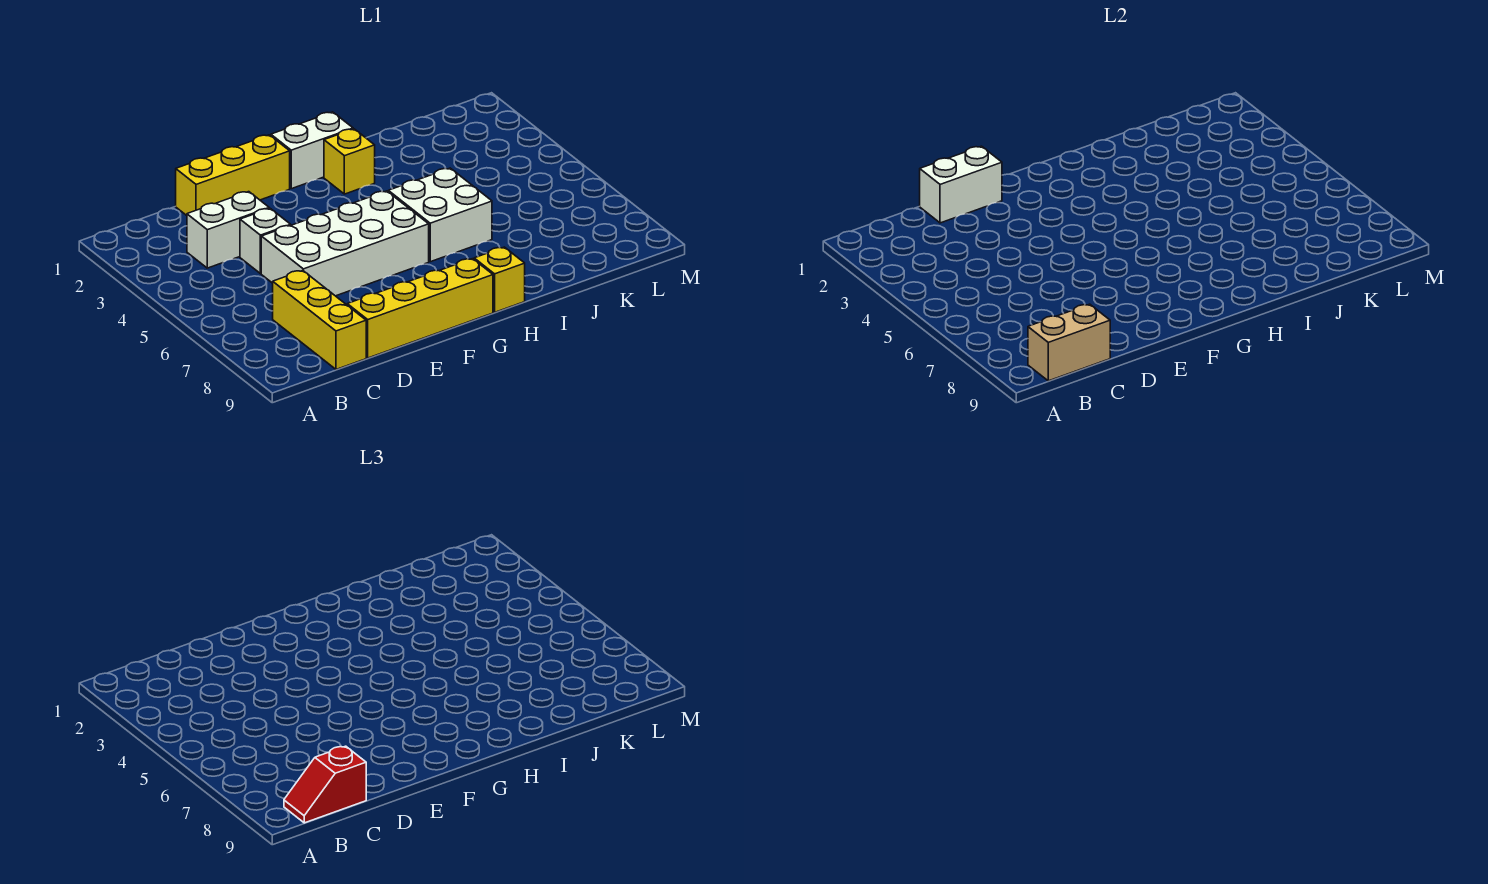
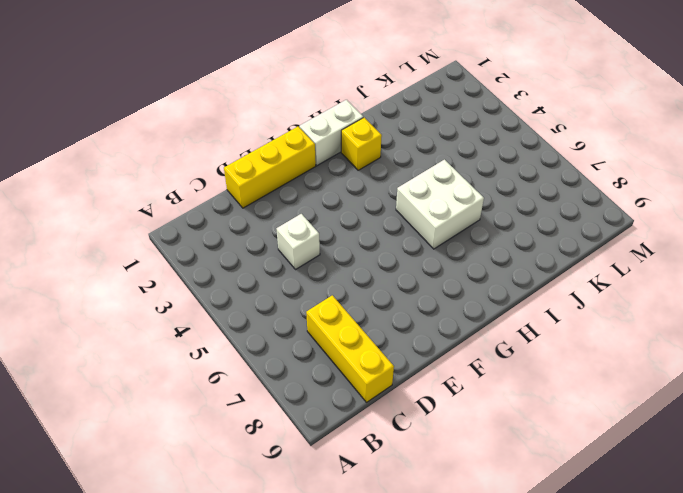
none -> white brick C3:D3 level 1
none -> white brick D5:G6 level 1
none -> yellow brick D9:G9 level 1

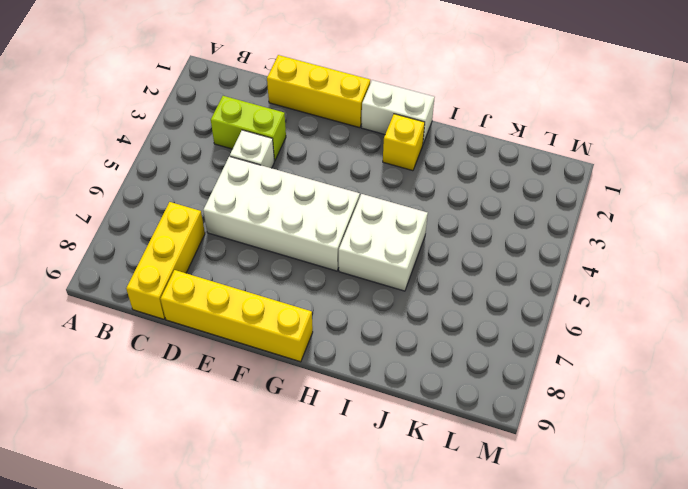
lime brick C3:D3 level 1 -> white brick C3:D3 level 1
none -> yellow brick H9 level 1
none -> tan brick B9:C9 level 2
none -> white brick D1:E1 level 2

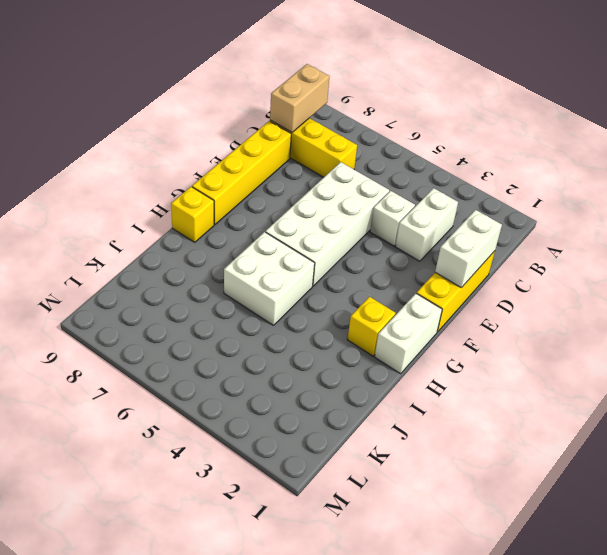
none -> red slope B9:C9 level 3 top C

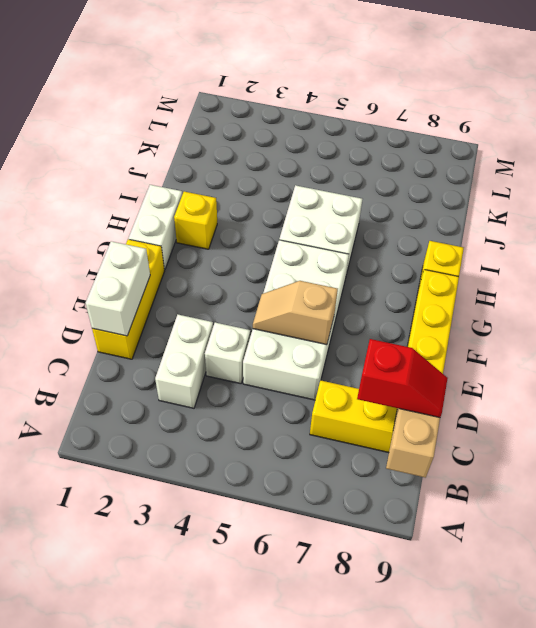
red slope C8:C9 level 3 top 8 -> red slope B9:C9 level 3 top C
tan slope E5:E6 level 2 top 6 -> none

